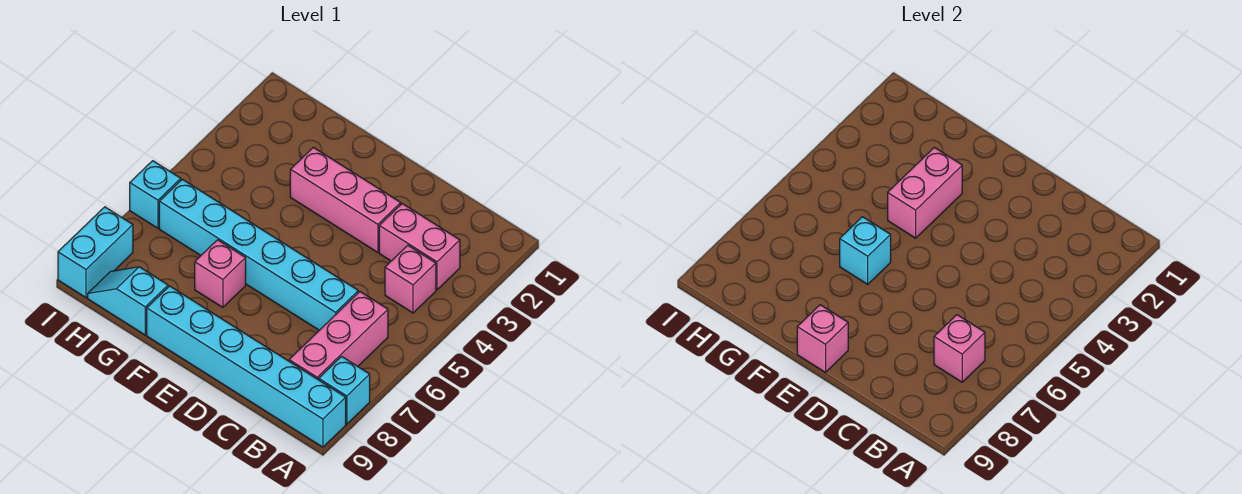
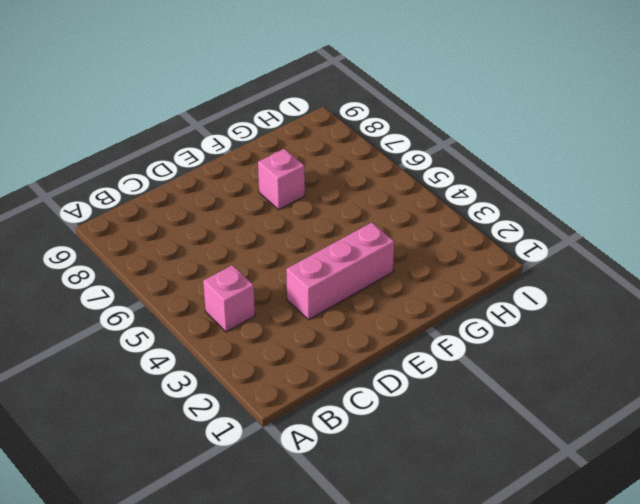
none -> cyan brick A8 level 1
none -> cyan brick A9:F9 level 1
none -> pink brick B3:C3 level 1

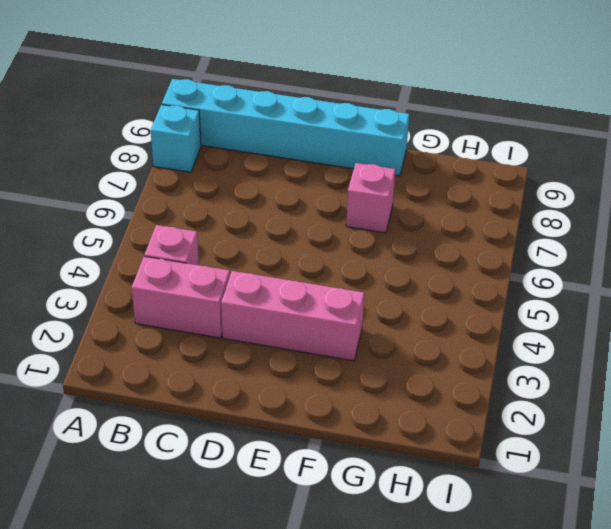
none -> pink brick B6:B8 level 1
none -> cyan brick C6:H6 level 1
none -> cyan slope G9:H9 level 1 top G

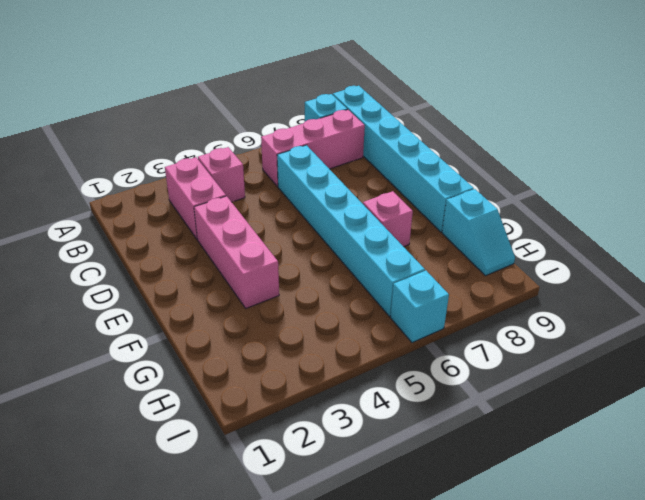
none -> cyan brick I8:I9 level 1
none -> pink brick B7 level 2
none -> pink brick E9 level 2

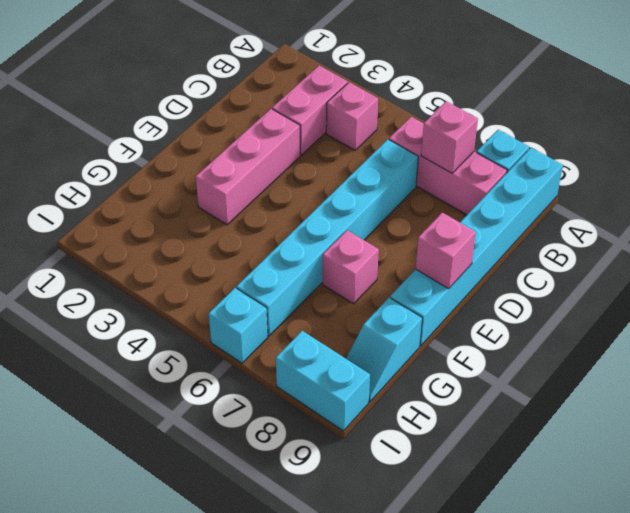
none -> pink brick F3:F4 level 2
none -> cyan brick F6 level 2

